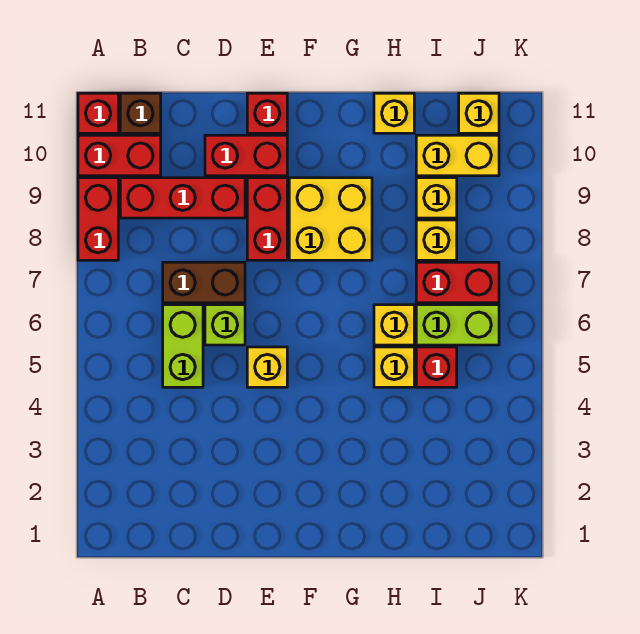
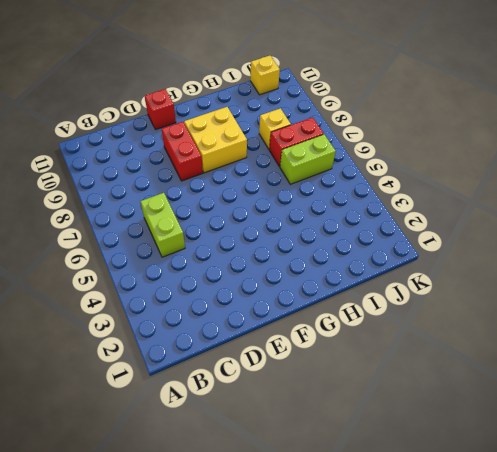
none -> red brick A8:A9 level 1
none -> red brick A10:B10 level 1
none -> red brick A11 level 1

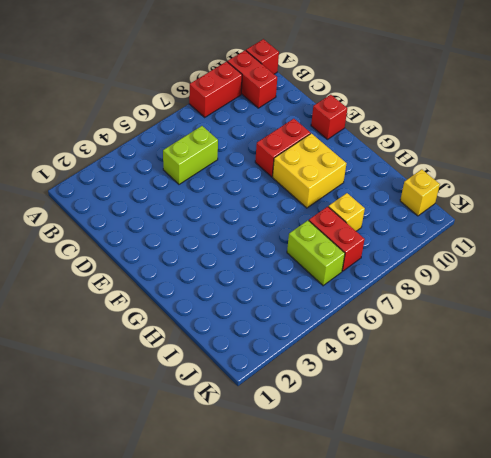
none -> red brick B9:D9 level 1
none -> brown brick B11 level 1
none -> brown brick C7:D7 level 1

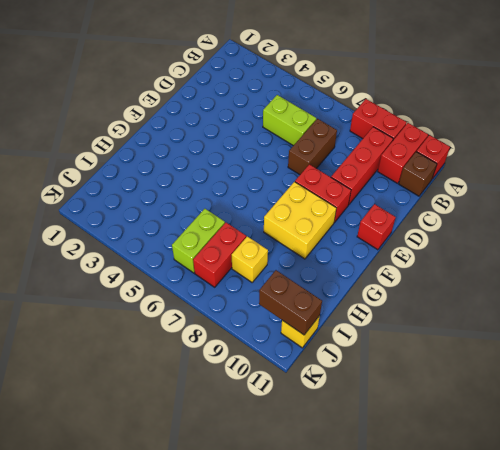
brown brick J10:J11 level 2 -> none
none -> lime brick D6 level 1
none -> red brick D10:E10 level 1
none -> yellow brick E5 level 1

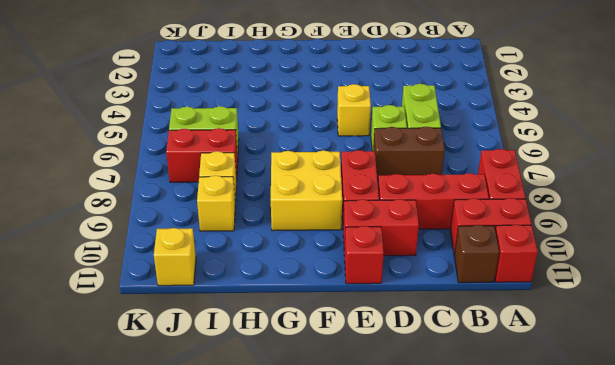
none -> yellow brick H5 level 1
none -> yellow brick H6 level 1
none -> yellow brick H11 level 1

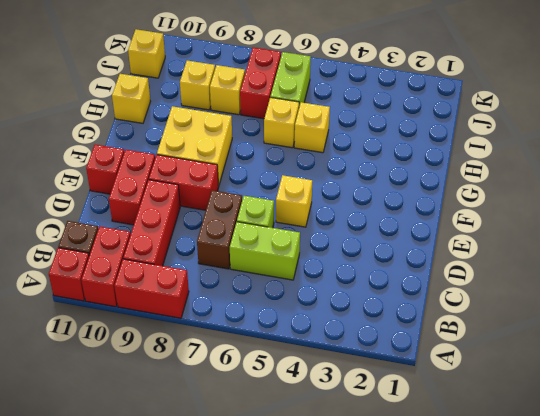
none -> red brick I5 level 1
none -> yellow brick I10:J10 level 1

